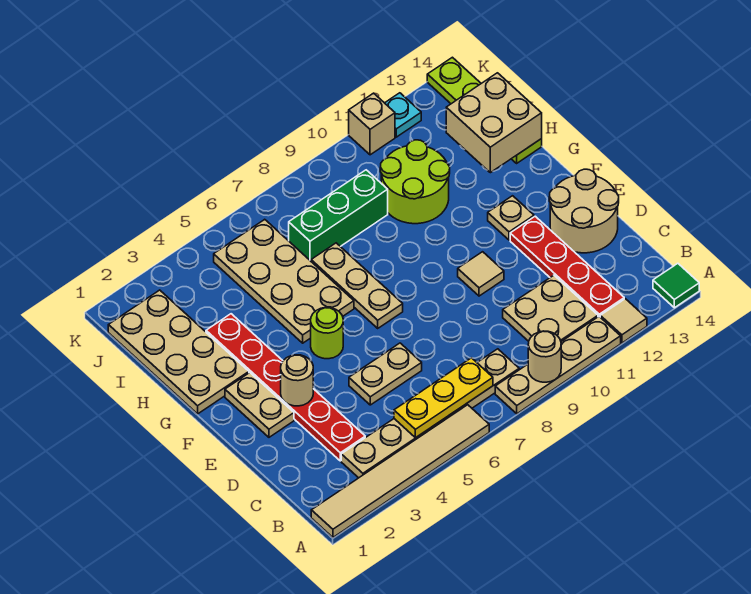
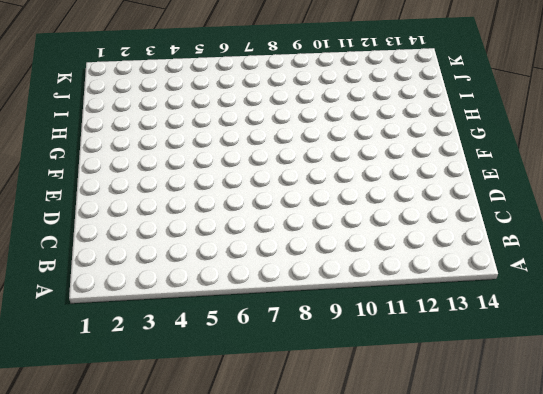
none -> tan tile A1:A6 level 1
none -> tan plate A8:A11 level 1
none -> tan tile A12 level 1

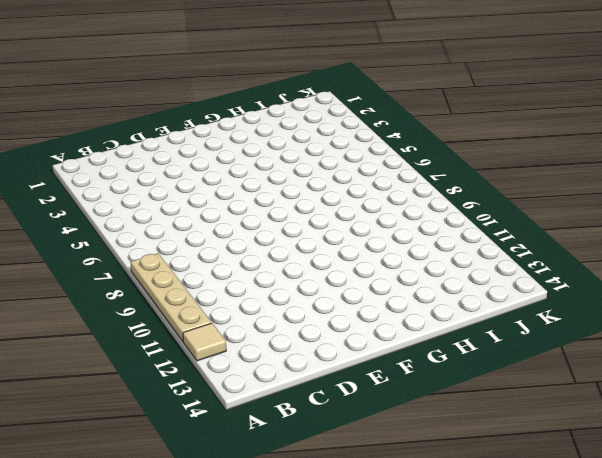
none -> tan tile A1:A6 level 1
none -> green tile A14 level 1
none -> tan plate B3:B8 level 1

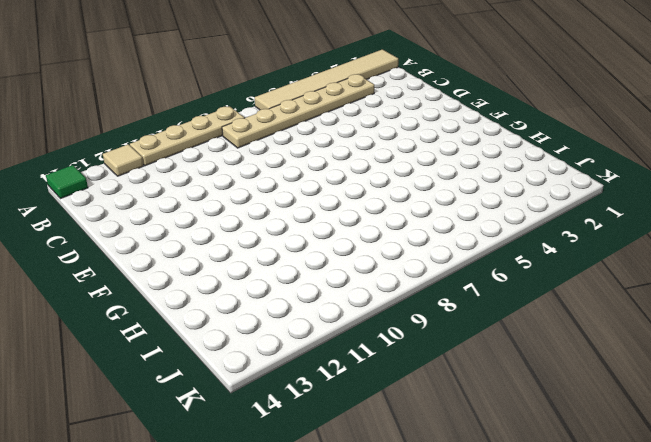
none -> tan plate B10:C11 level 1
none -> red plate B12:E12 level 1
none -> red plate C3:H3 level 1

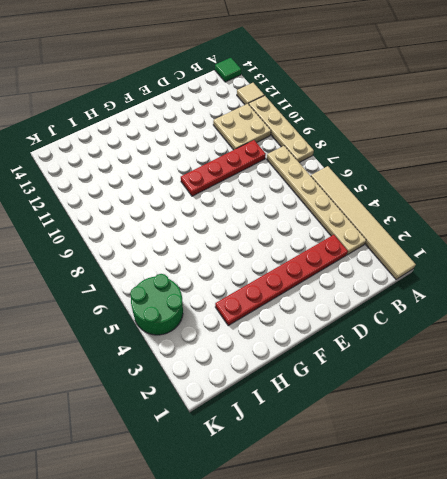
red plate C9:F9 level 1 -> red plate B12:E12 level 1
green round brick J4:K5 level 1 -> tan plate G5:J6 level 1
none -> tan plate D5:D6 level 1
none -> tan round brick D13:E14 level 1
none -> tan plate E2:F2 level 1

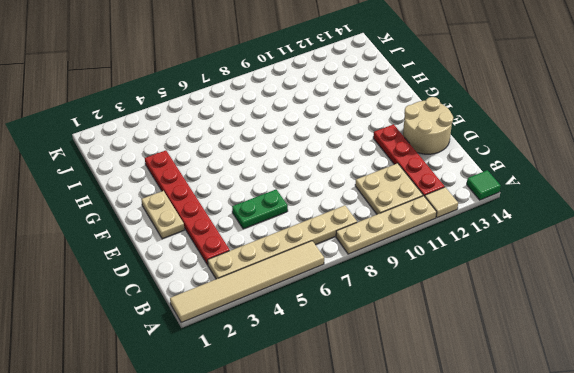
green plate D5:D6 level 1 -> tan plate D5:D6 level 1
none -> tan tile E10 level 1
none -> lime round brick F5 level 1
none -> tan plate F7:H7 level 1

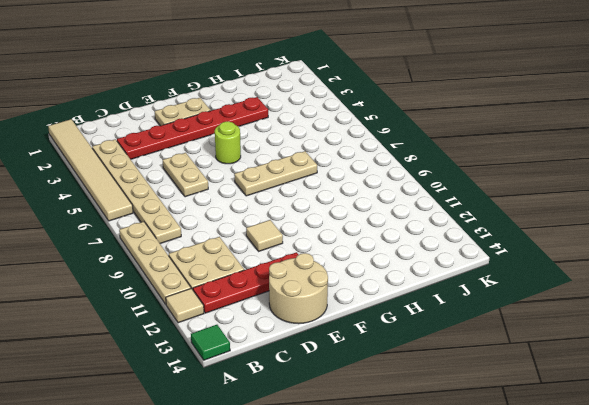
none -> tan plate F12 level 1
none -> tan plate G1:J2 level 1
none -> tan plate G5:J6 level 1

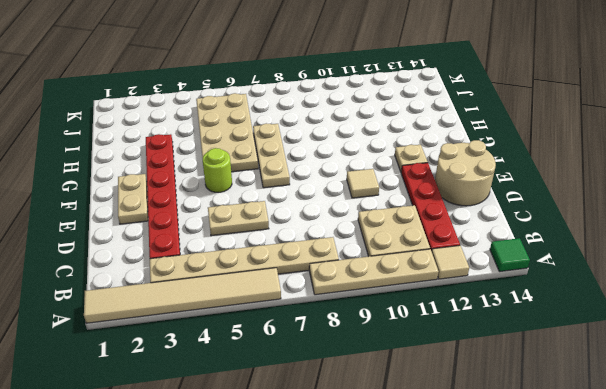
none -> tan plate G1:J2 level 1
none -> lime round brick H10:I11 level 1
none -> lime plate H14:K14 level 1

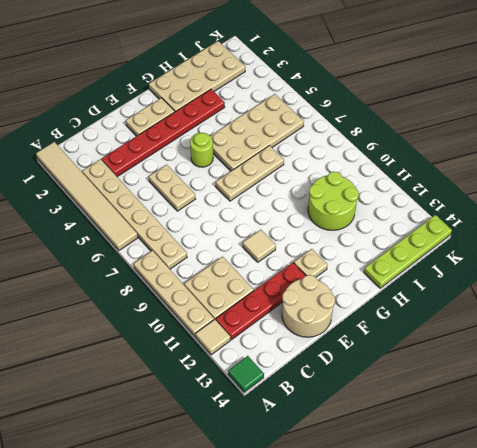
none -> green brick I7:I9 level 1
none -> tan brick K11 level 1
none -> cyan plate K12 level 1

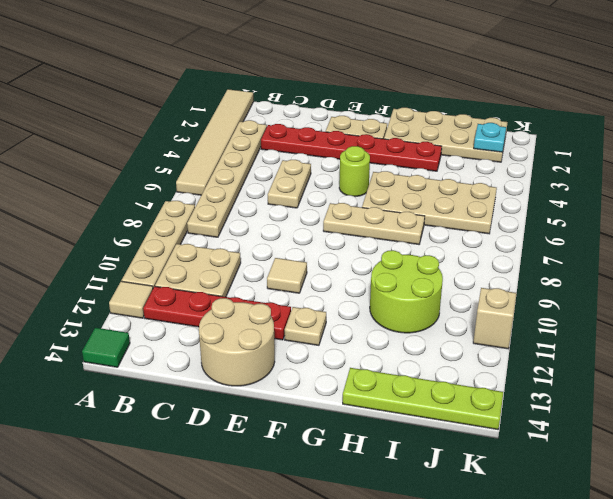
cyan plate J2 level 2 -> cyan plate K12 level 1
none -> green brick I7:I9 level 1
none -> tan round brick A9 level 2
none -> yellow plate B5:B7 level 2

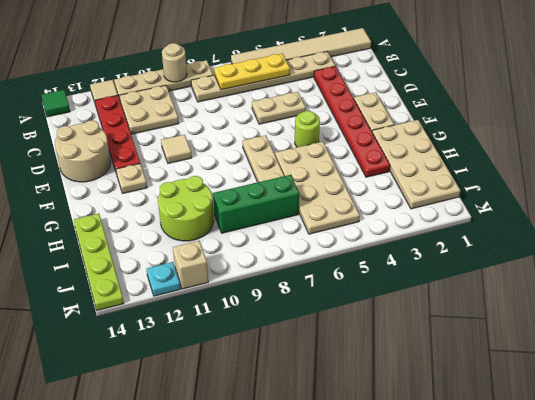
none -> tan round brick E3 level 2
none -> tan brick H13:I14 level 2

